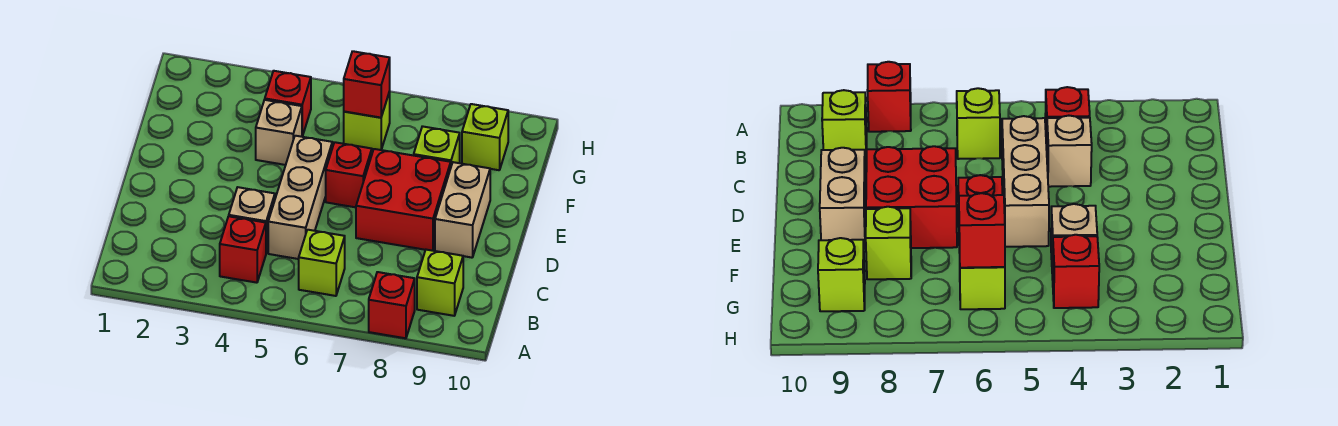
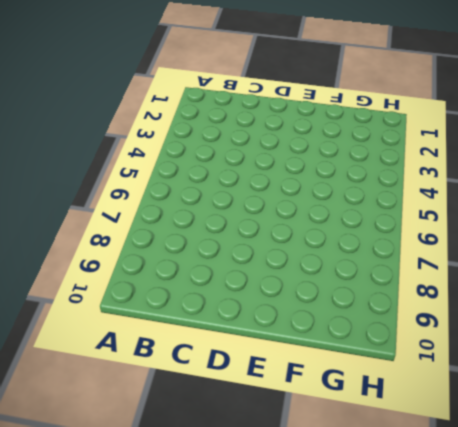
none -> red brick A8 level 1
none -> red brick B4 level 1
none -> lime brick B6 level 1

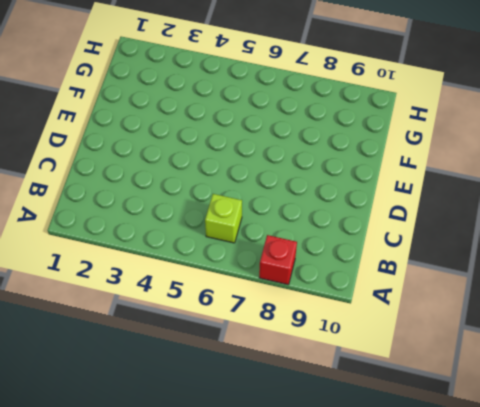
none -> red brick B4 level 1
none -> lime brick B9 level 1
none -> tan brick C4 level 1

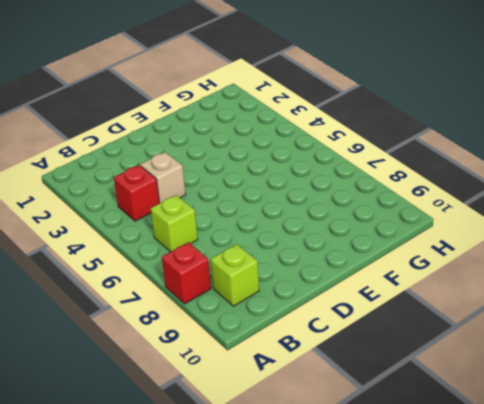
none -> tan brick C5:E5 level 1
none -> red brick D7:E8 level 1
none -> tan brick D9:E9 level 1

